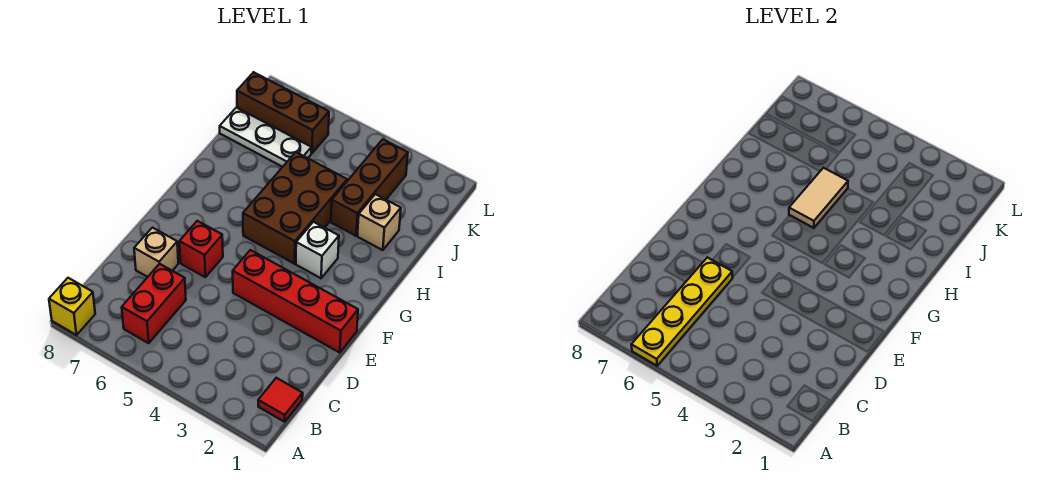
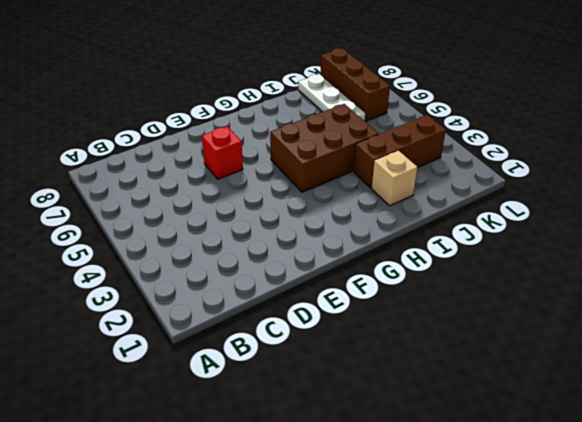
none -> yellow brick A8 level 1
none -> red tile B1 level 1
none -> red brick B6:C6 level 1

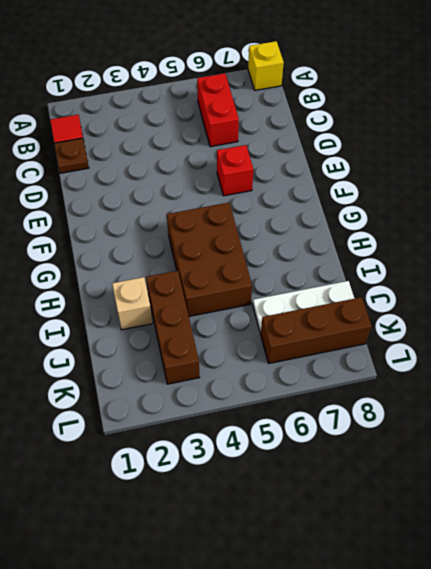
brown plate C1 level 1 -> none
none -> tan brick D7 level 1
none -> red brick E1:E4 level 1
none -> white brick G3 level 1

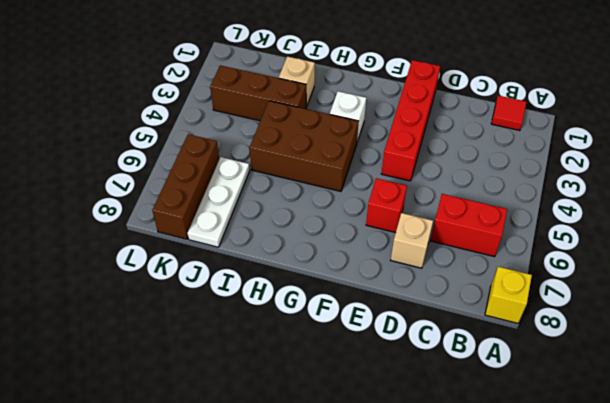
none -> yellow plate A6:D6 level 2
none -> tan tile H5:I5 level 2

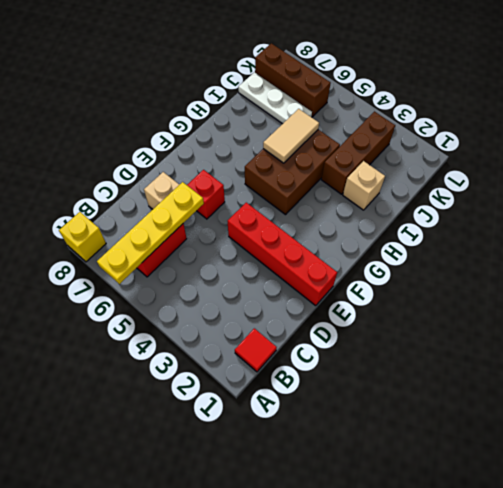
none -> white brick G3 level 1

